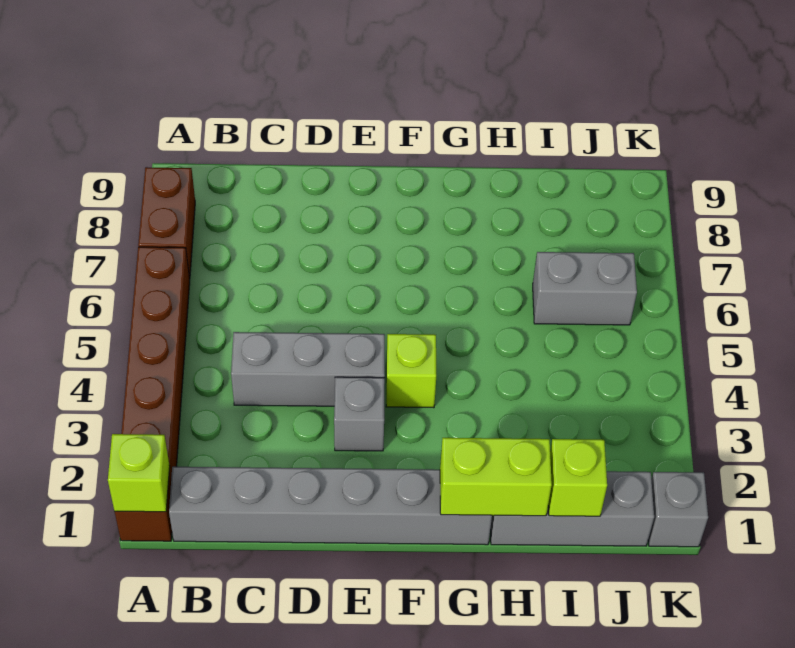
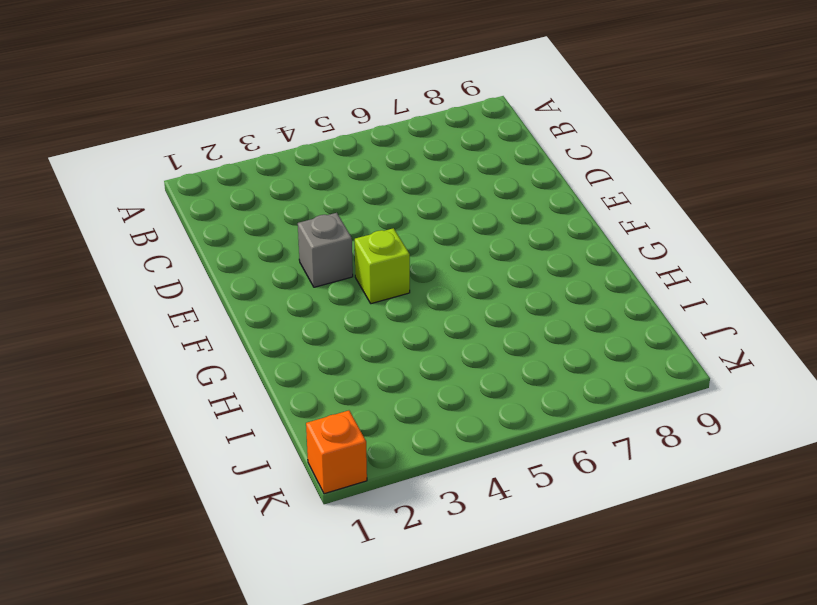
orange brick K1 level 1 -> grey brick K1 level 1
none -> brown brick A1:A6 level 1
none -> brown brick A7:A8 level 1
none -> grey brick B1:G1 level 1

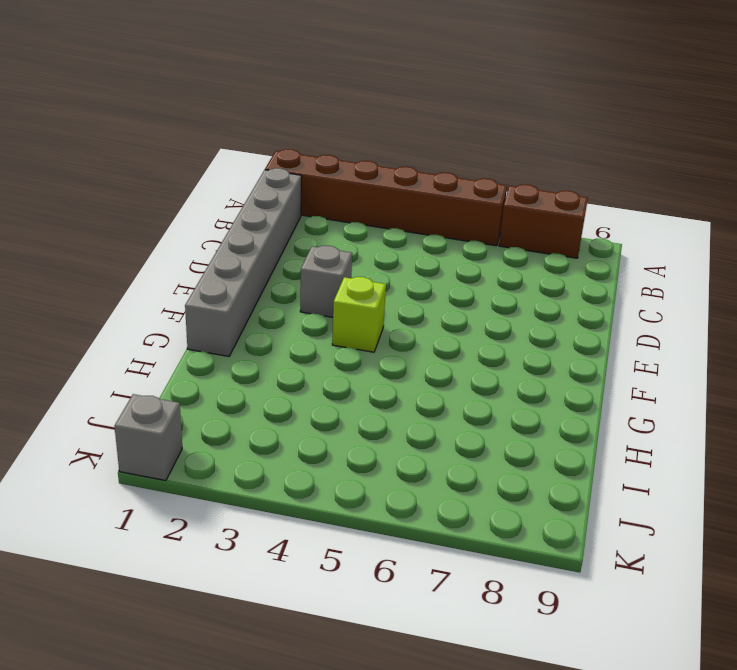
none -> grey brick C4:E4 level 1
none -> grey brick H1:J1 level 1
none -> grey brick I6:J6 level 1

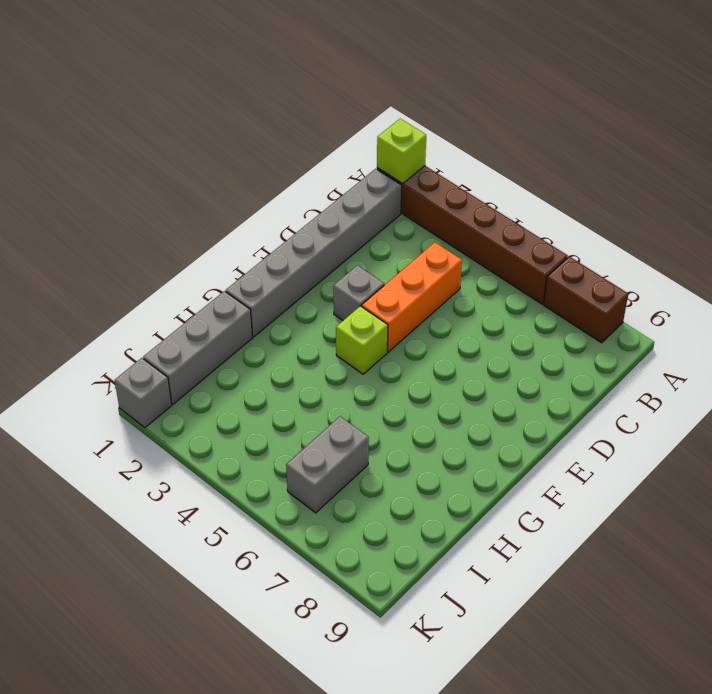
orange brick C4:E4 level 1 -> grey brick C4:E4 level 1
none -> lime brick G1:H1 level 2
none -> lime brick I1 level 2

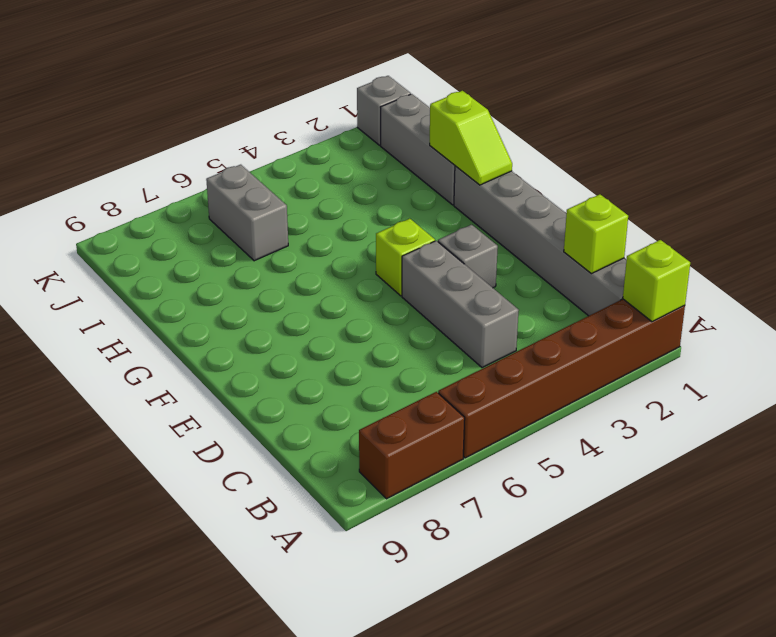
lime brick C1 level 2 -> lime brick I1 level 2
lime slope G1:H1 level 2 top H -> lime brick G1:H1 level 2

